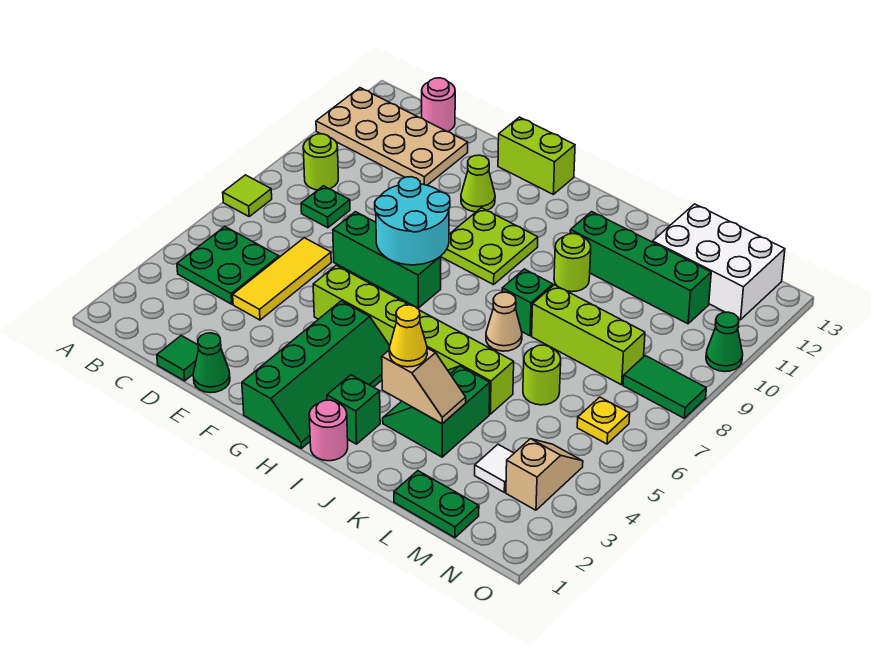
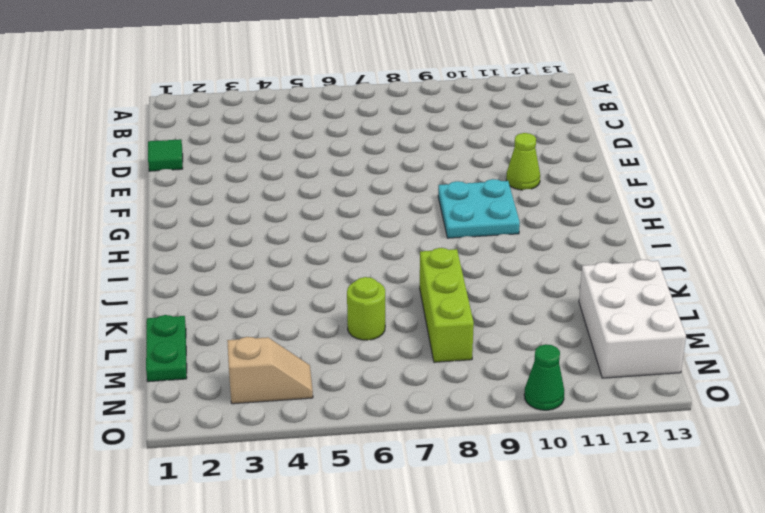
cyan plate G9:H10 level 1 -> lime plate G9:H10 level 1
none -> lime tile A7 level 1
none -> tan plate A11:D12 level 1
none -> green plate B4:C5 level 1
none -> lime round brick B9 level 1

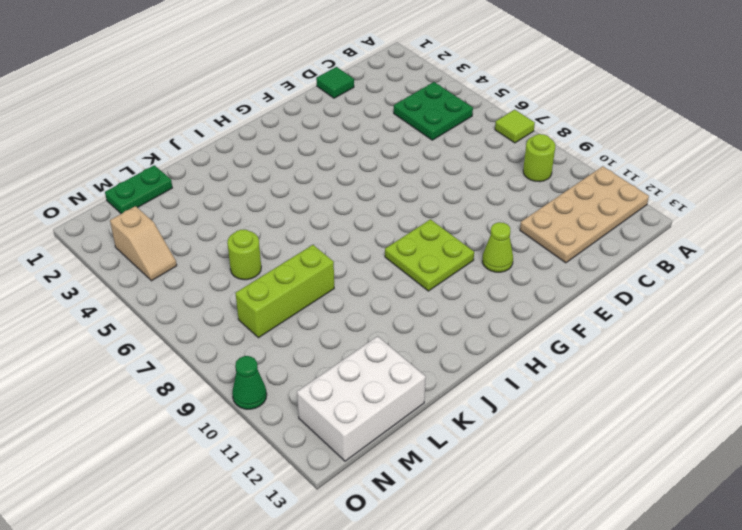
none -> green plate C8 level 1
none -> pink round brick C13 level 1
none -> yellow tile D4:D6 level 1
none -> green cone E1 level 1

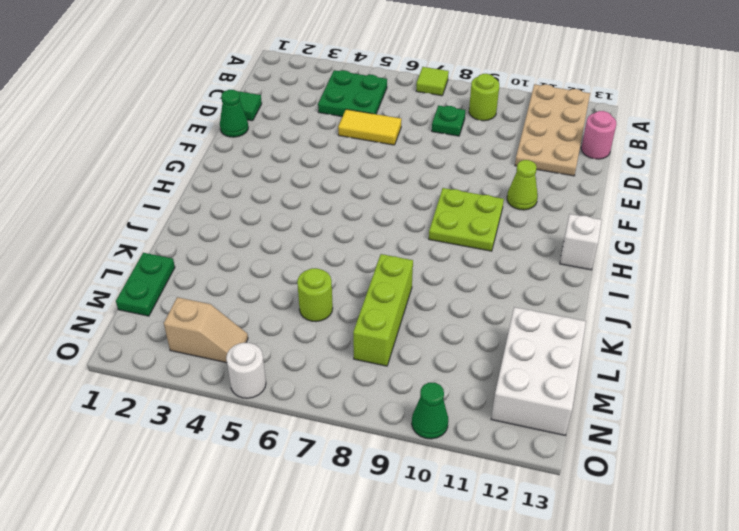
yellow tile D5:D6 level 1 -> yellow tile D4:D6 level 1
white brick H13 level 1 -> none
white round brick O5 level 1 -> none
none -> green brick E7:G7 level 1
none -> lime brick F5:K5 level 1
none -> lime brick F13:G13 level 1
none -> green slope G1:H4 level 1 top G

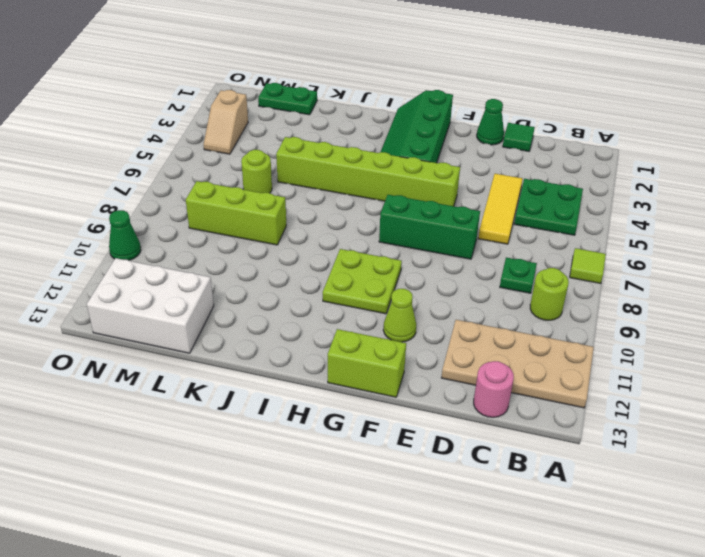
none -> pink round brick I1 level 1
none -> green brick I2 level 1
none -> green slope J3:K4 level 1 top K
none -> tan cone J7 level 1

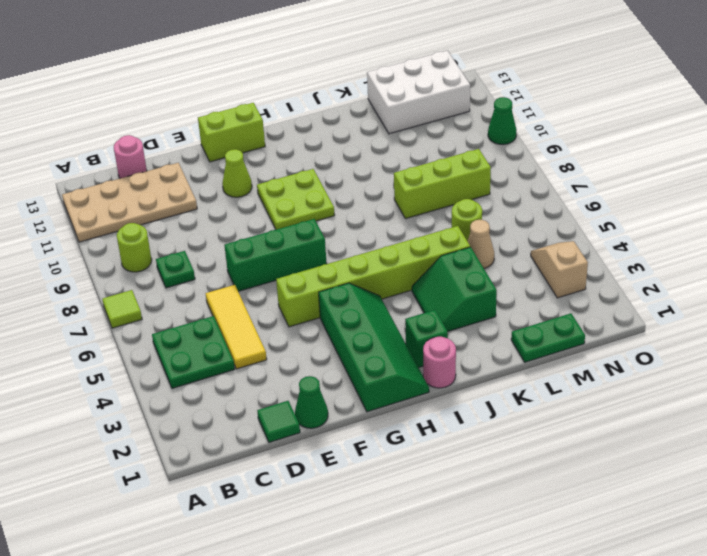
tan cone L5 level 1 -> tan cone J7 level 1
none -> green brick J8 level 1
none -> lime round brick J10 level 1
none -> green brick J11:M11 level 1
none -> white tile M3 level 1

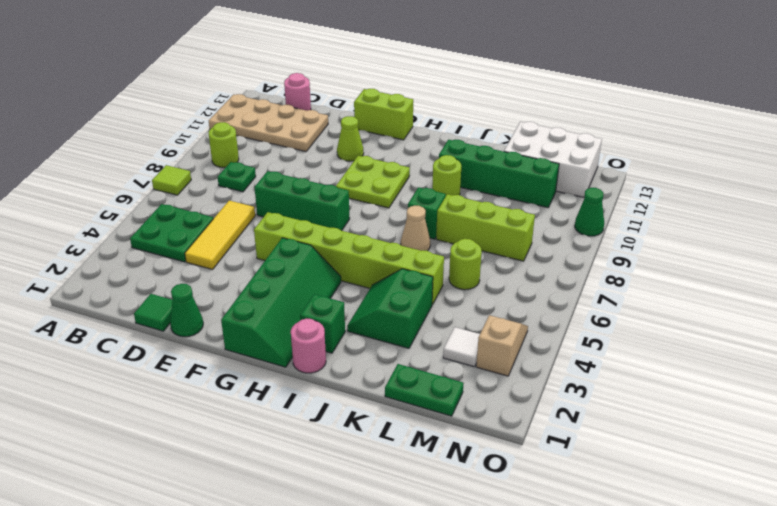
none -> yellow plate N6 level 1
none -> green tile N8:O8 level 1
none -> cyan round brick F7:G8 level 2
none -> tan slope J3:K3 level 2 top J

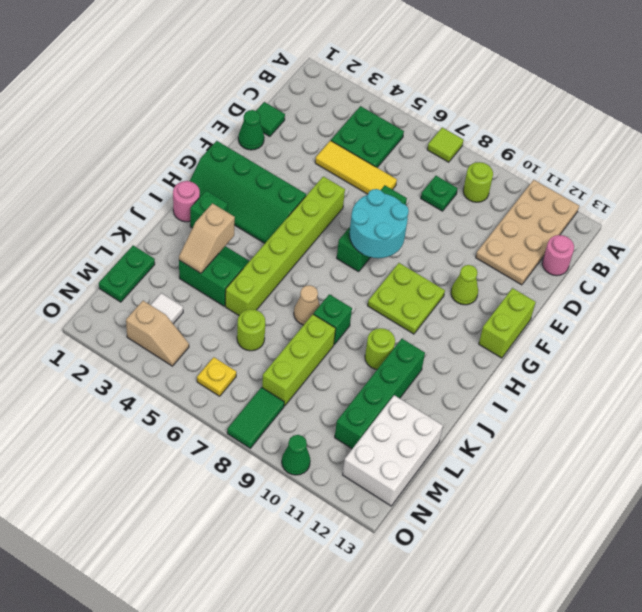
none -> yellow cone J3 level 3

